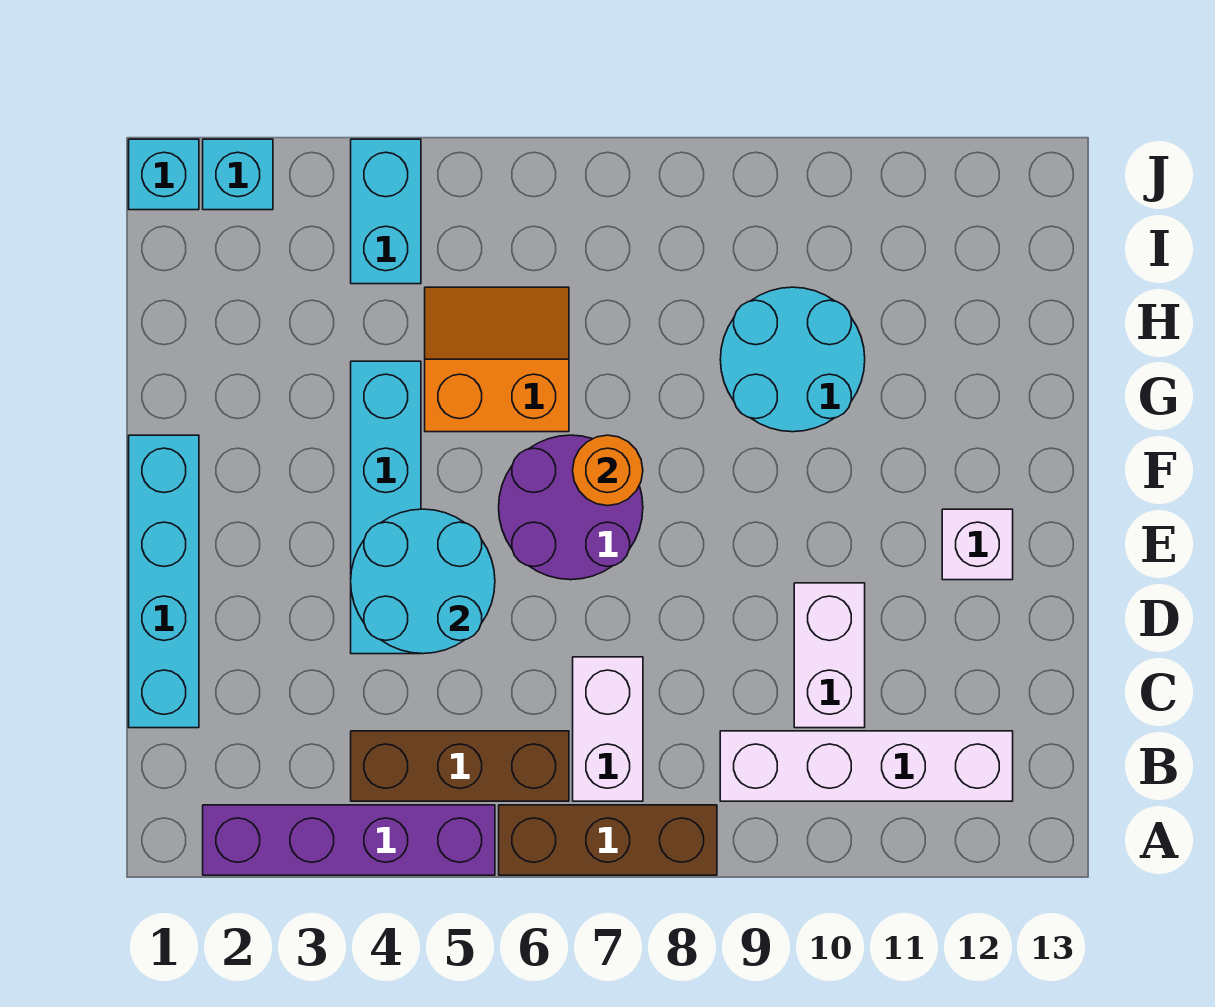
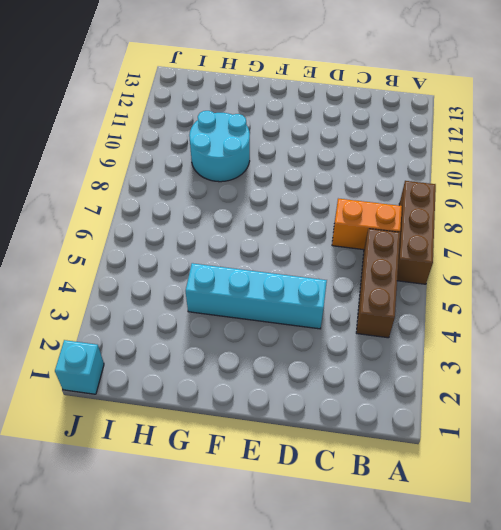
orange brick B7:C7 level 1 -> white brick B7:C7 level 1
none -> purple brick A2:A5 level 1
none -> white brick B9:B12 level 1
none -> cyan brick C1:F1 level 1

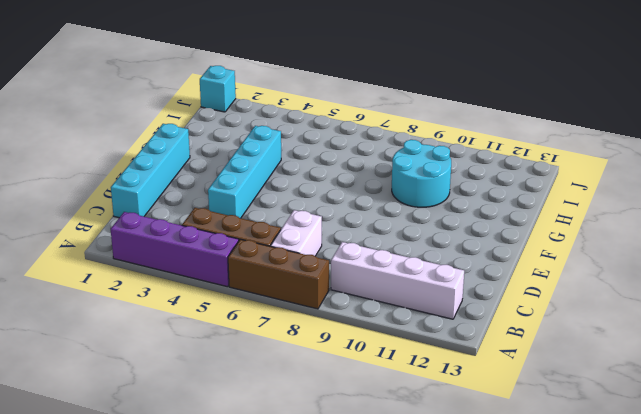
none -> white brick C10:D10 level 1
none -> purple round brick E6:F7 level 1
none -> white brick E12 level 1

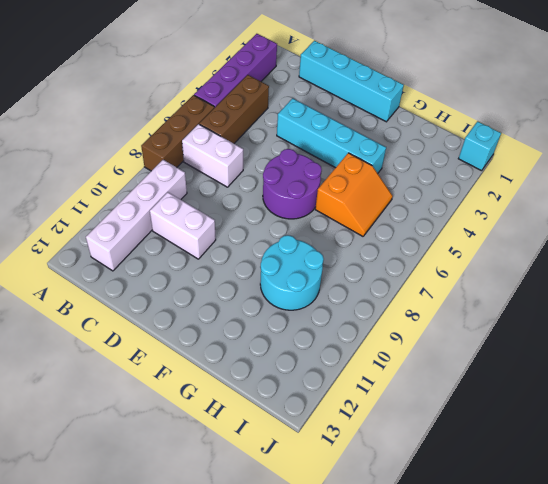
none -> white brick E12 level 1
none -> cyan brick I4:J4 level 1
none -> cyan brick J2 level 1

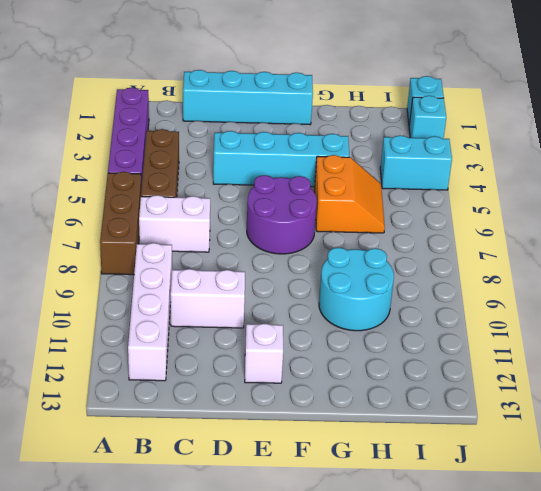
none -> cyan round brick D4:E5 level 2
none -> orange round brick F7 level 2

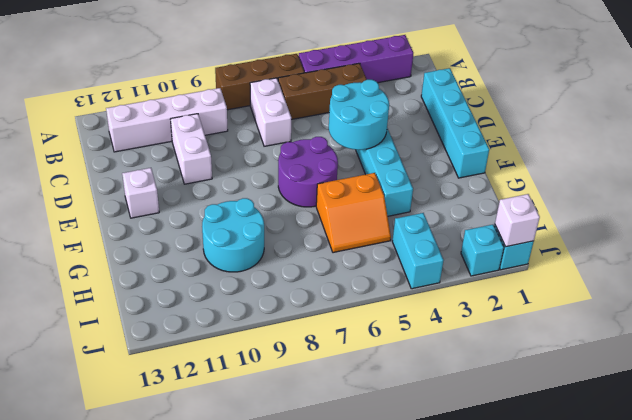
white brick J1 level 2 -> none
none -> orange round brick F7 level 2

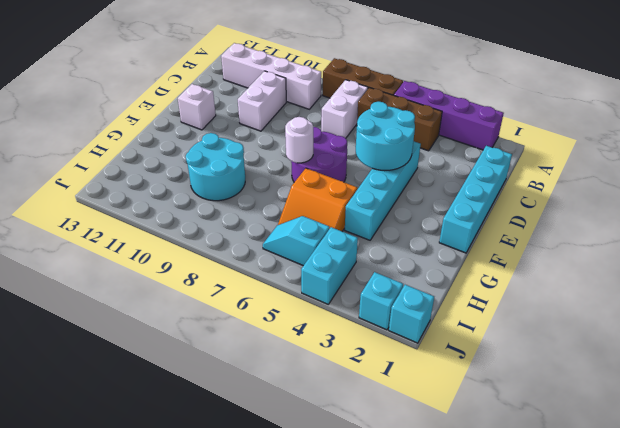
white round brick F7 level 2 -> orange round brick F7 level 2
cyan slope I5:I6 level 1 top 5 -> none

